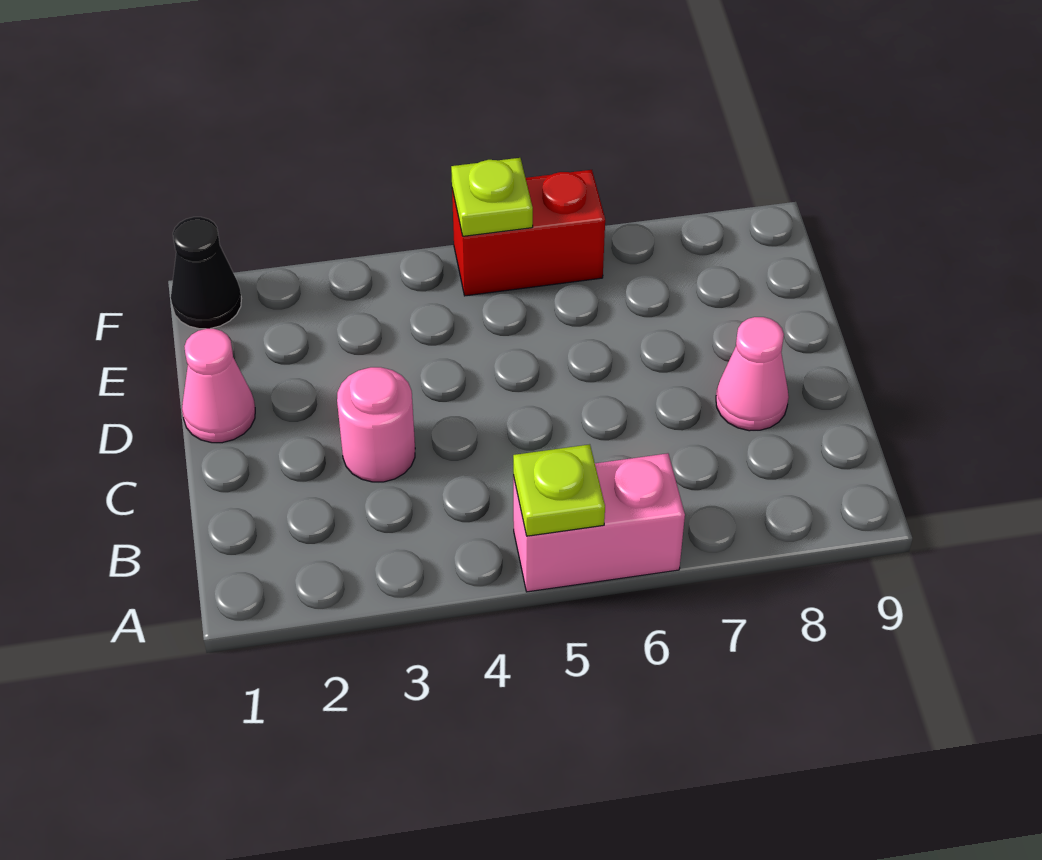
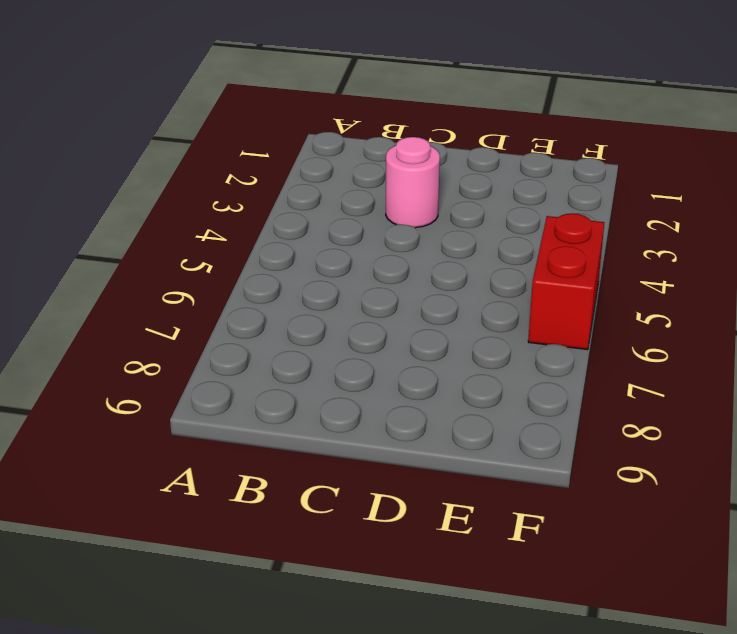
none -> pink brick A5:A6 level 1
none -> pink cone C8 level 1

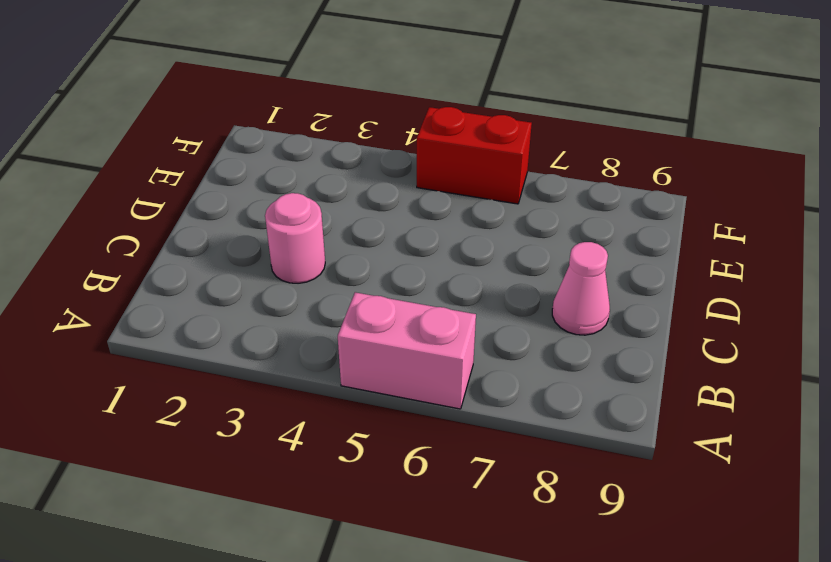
none -> pink cone D1 level 1
none -> black cone F1 level 1

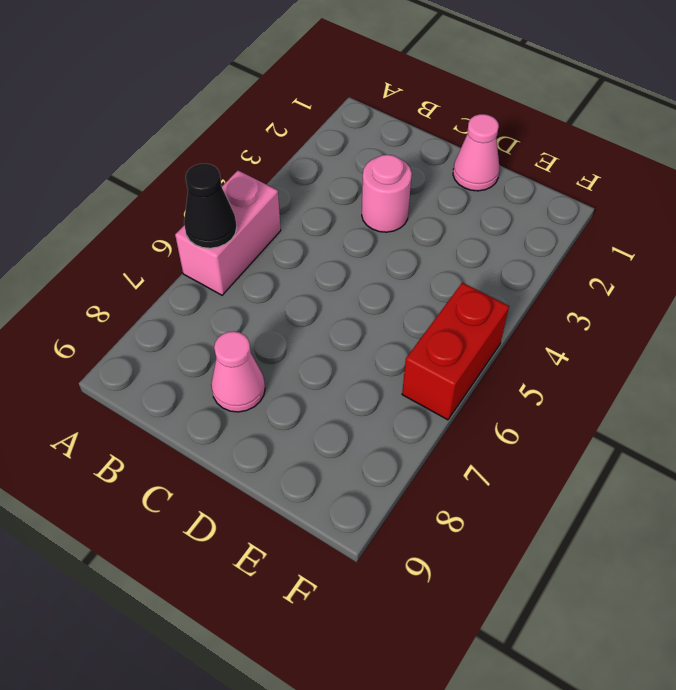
black cone A6 level 2 -> black cone F1 level 1
none -> lime plate A5 level 2
none -> lime plate F5 level 2

